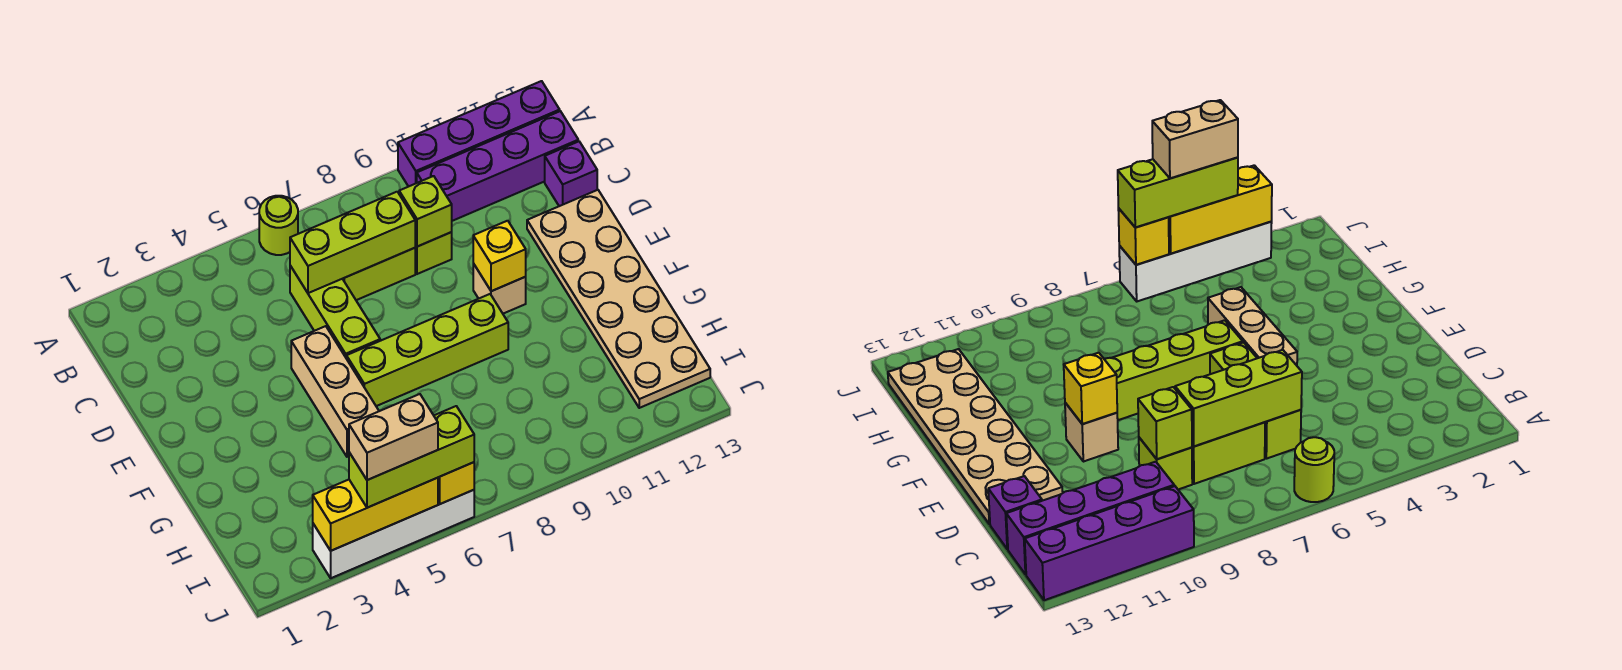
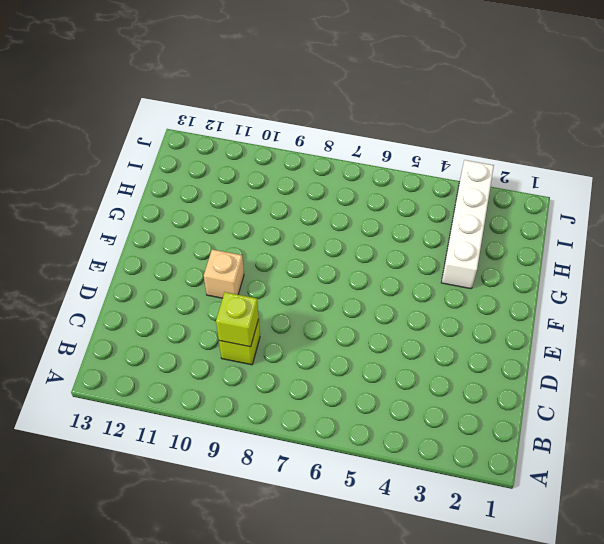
white brick G3:J3 level 1 -> white brick J3:J6 level 1
none -> lime round brick A6 level 1
none -> purple brick A10:A13 level 1
none -> purple brick B10:B13 level 1

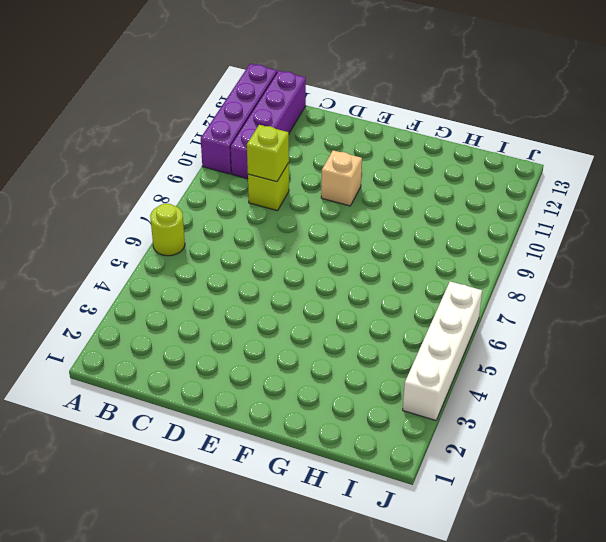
none -> lime brick C6:E6 level 1
none -> lime brick C7:C8 level 1
none -> purple brick C13 level 1

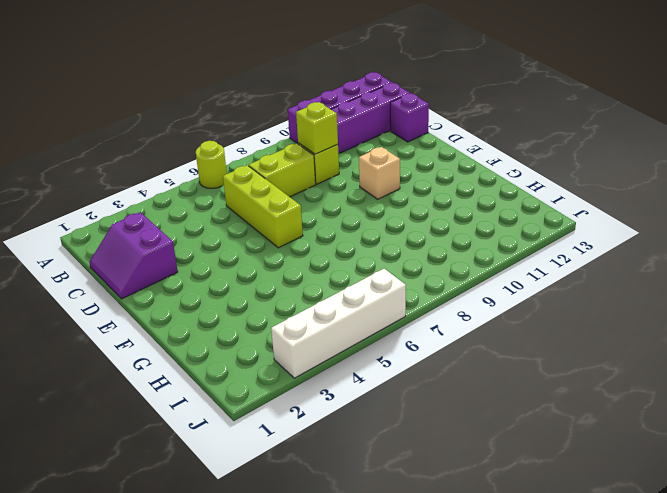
purple slope C1:D2 level 1 top 2 -> none
none -> tan plate D12:I13 level 1
none -> tan brick E5:G5 level 1
none -> lime brick F6:F9 level 1

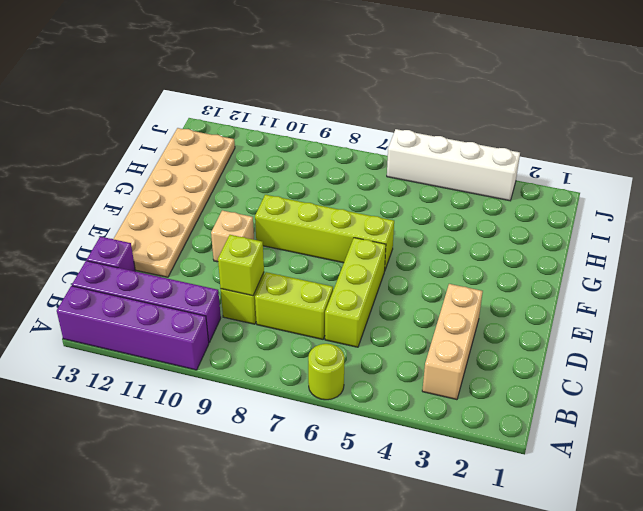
tan brick B3:D3 level 1 -> tan brick E5:G5 level 1
none -> lime brick C6:C8 level 2
none -> yellow brick E10 level 2
none -> yellow brick J3:J5 level 2

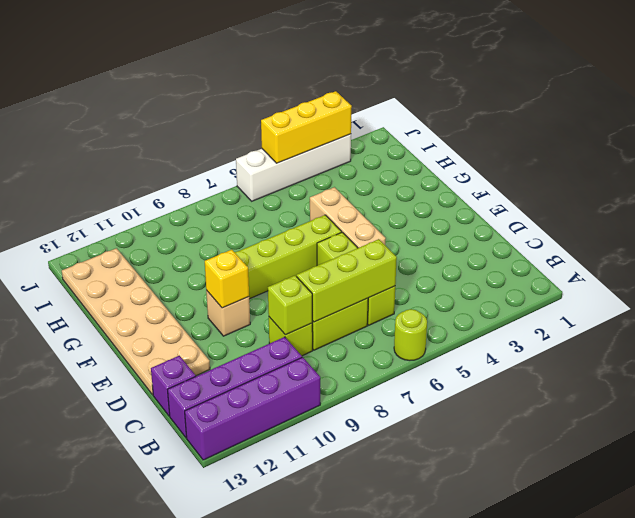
none -> yellow brick J6 level 2
none -> lime brick J4:J6 level 3
none -> tan brick J4:J5 level 4

